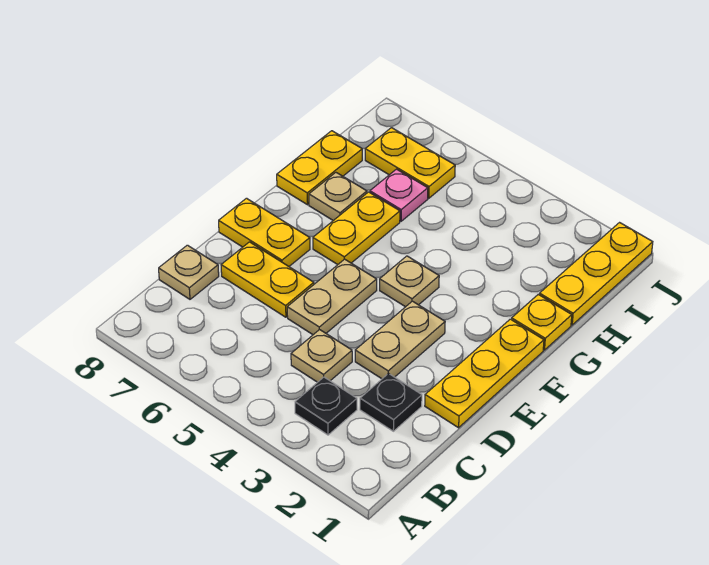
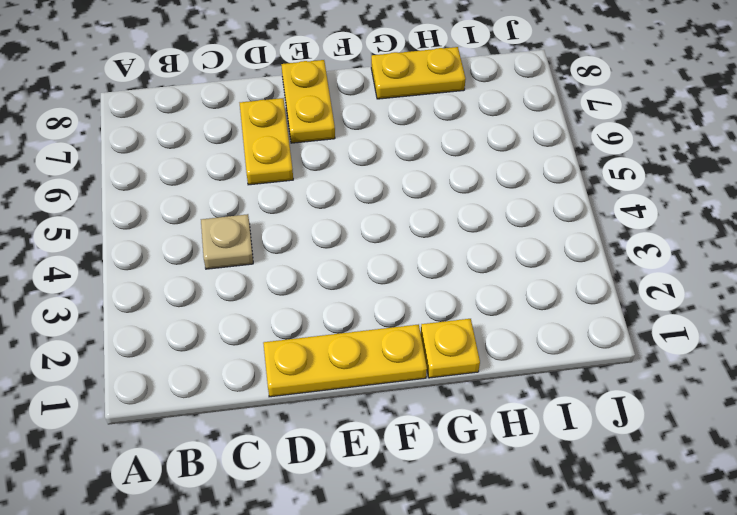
none -> black plate B3 level 1
none -> black plate C2 level 1
none -> tan plate C8 level 1

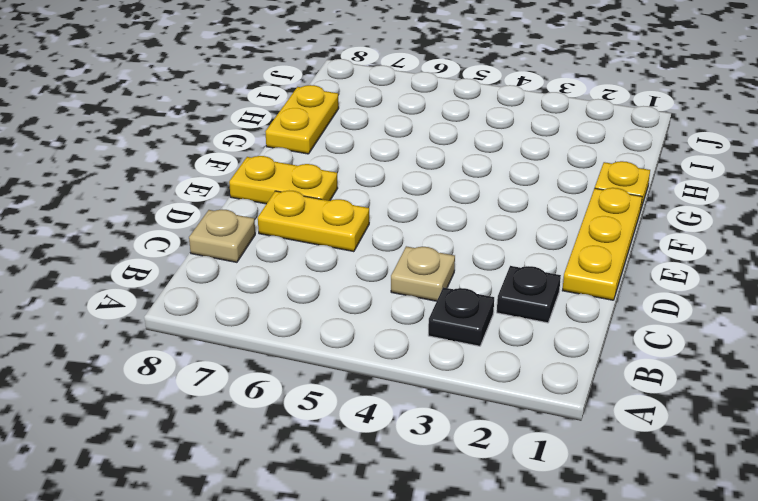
none -> tan plate D3:E3 level 1
none -> tan plate D5:E5 level 1
none -> tan plate F4 level 1

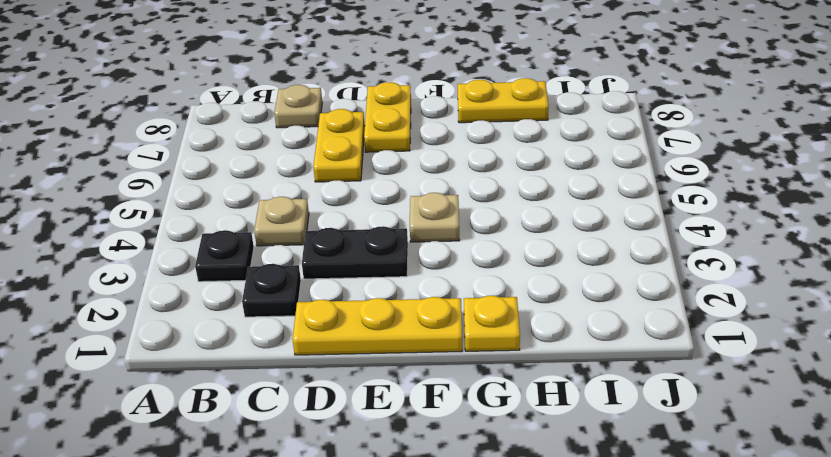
black plate D3:E3 level 1 -> tan plate D3:E3 level 1
none -> tan plate D5:E5 level 1
none -> yellow plate F6:G6 level 1
none -> tan plate G7 level 1

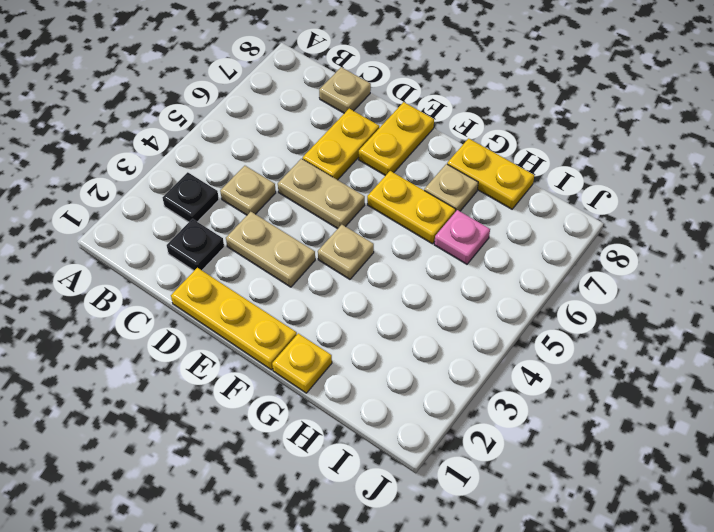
none -> yellow plate H1:J1 level 1
none -> yellow plate I6:I7 level 1

